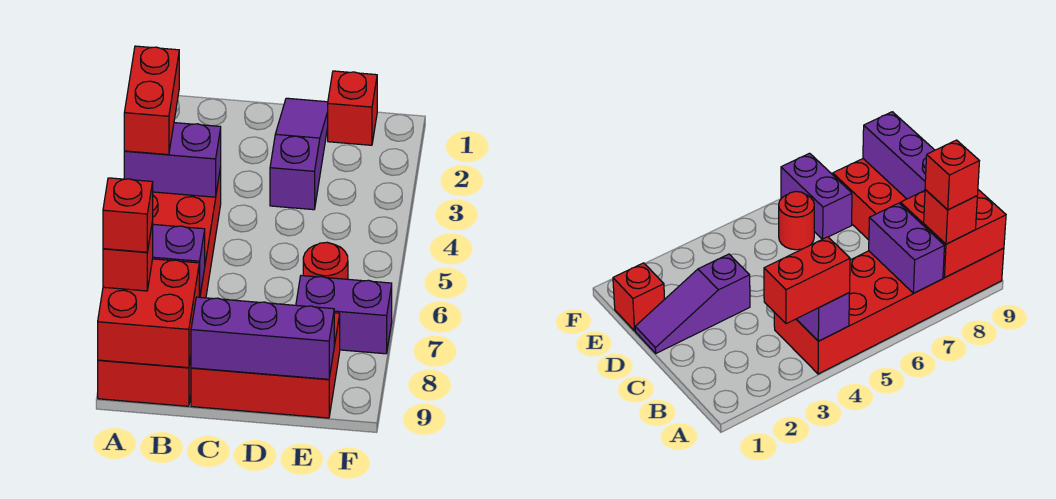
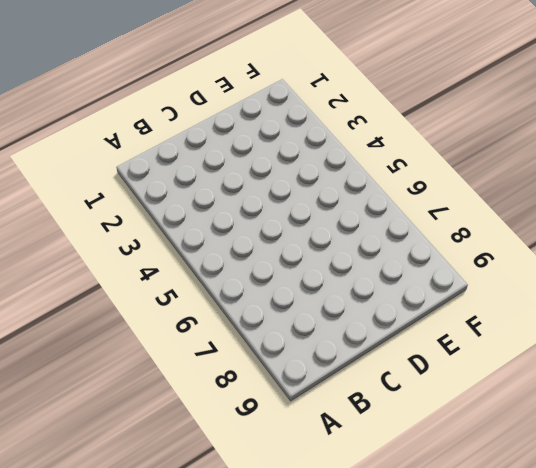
none -> red brick A4:B9 level 1
none -> red brick C8:E9 level 1
none -> purple slope D1:D3 level 1 top 3

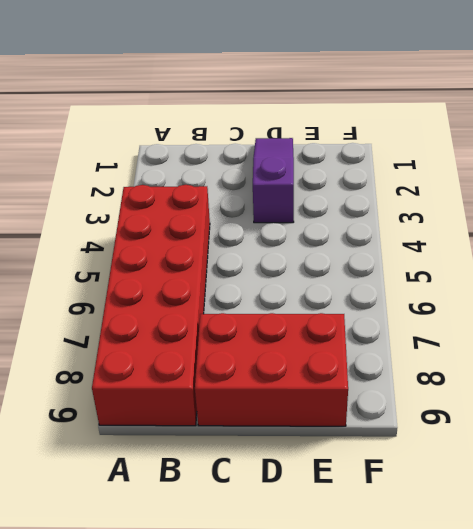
none -> red brick E1 level 1
none -> red round brick E6 level 1
none -> purple brick E7:F7 level 1

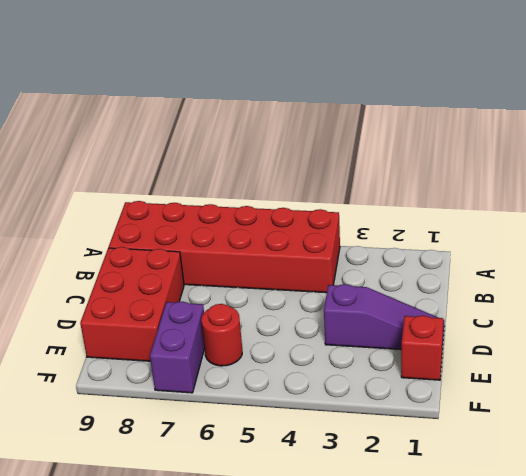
none -> purple brick A4:B4 level 2
none -> purple brick A7:B7 level 2
none -> red brick A8:B9 level 2

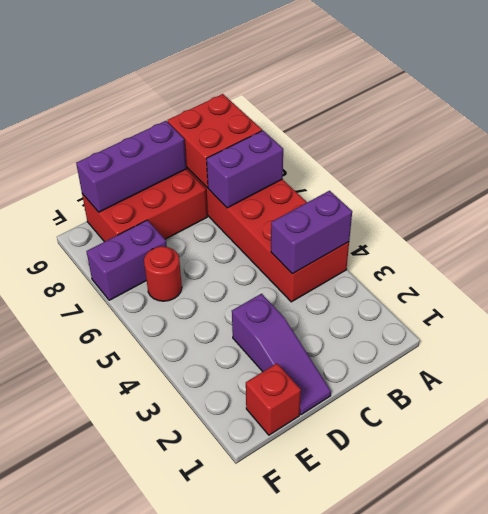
none -> red brick A3:A4 level 3
none -> red brick A8 level 3
none -> red brick A8 level 4

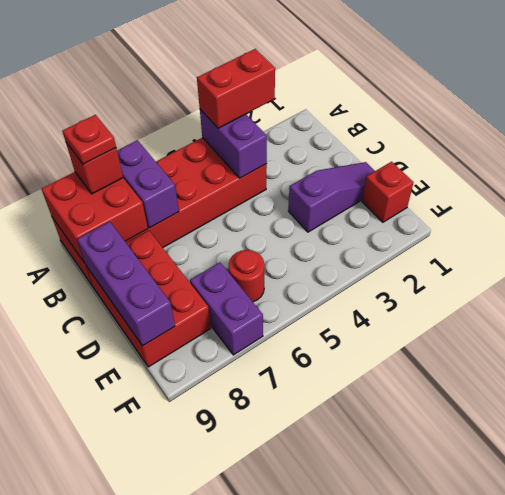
red plate A8 level 4 -> red brick A8 level 4

